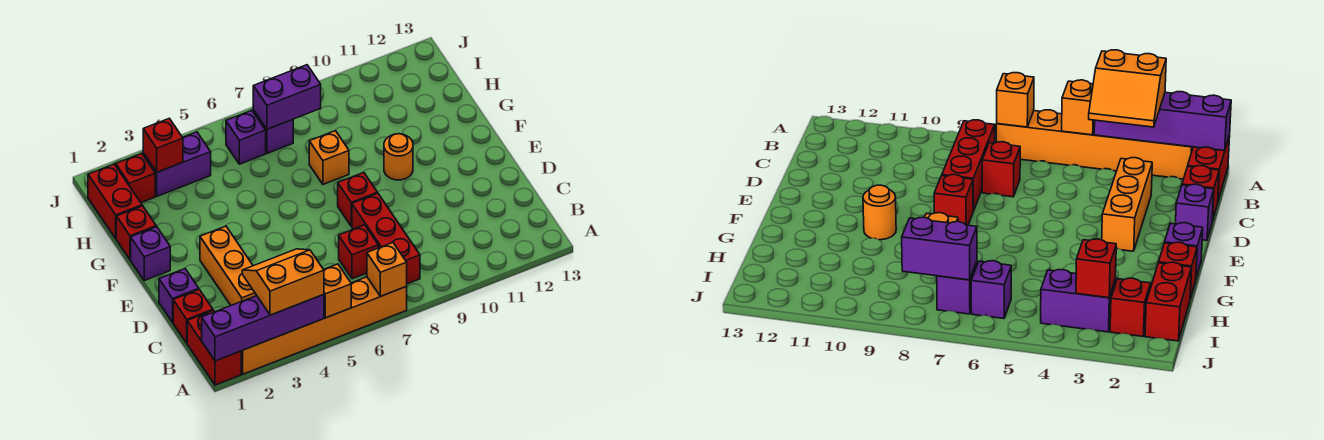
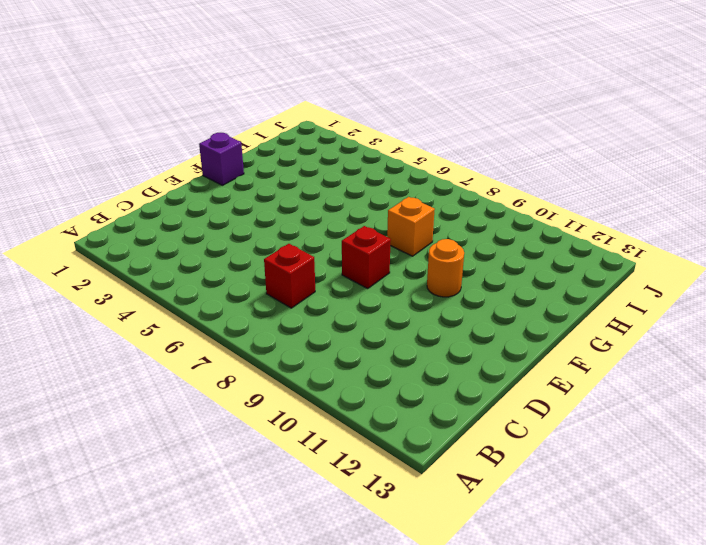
none -> red brick A1:B1 level 1
none -> orange brick A2:A7 level 1
none -> red brick B8:D8 level 1

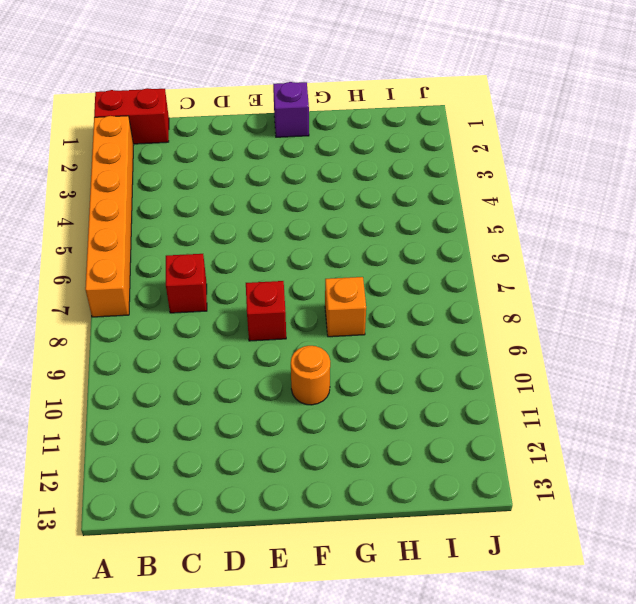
none -> red brick B8:D8 level 1
none -> red brick C1 level 1
none -> orange brick C3:E3 level 1

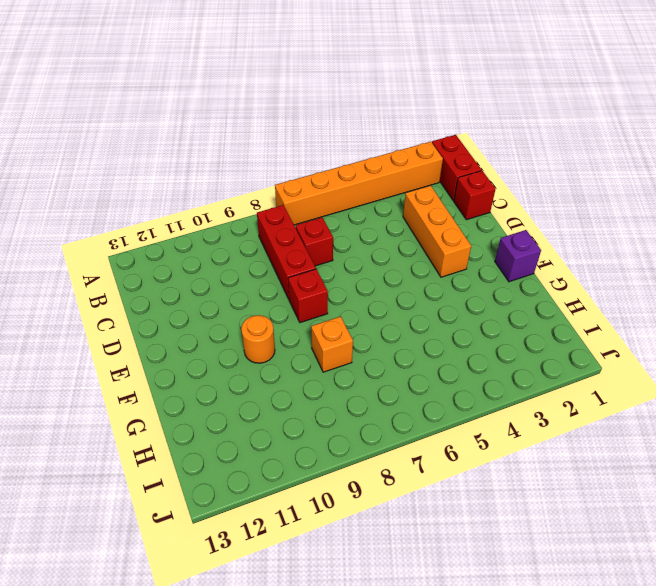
none -> purple brick D1 level 1
none -> red brick G1 level 1
none -> red brick H1:I1 level 1

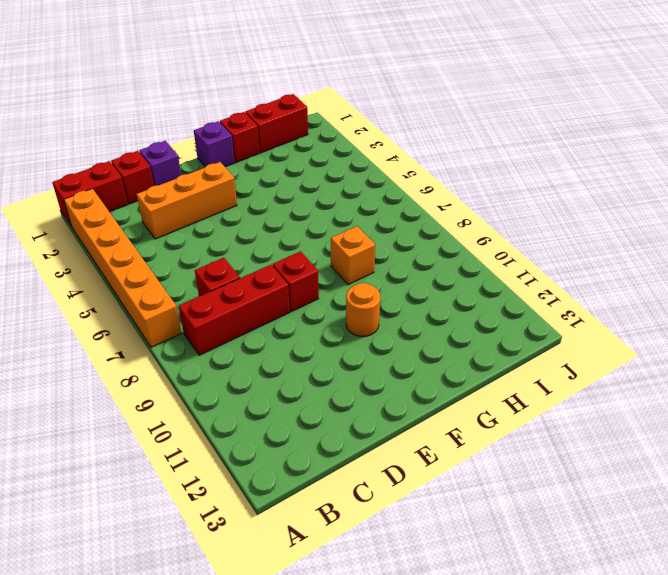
none -> red brick I2 level 1
none -> purple brick I3:I4 level 1
none -> purple brick I6 level 1

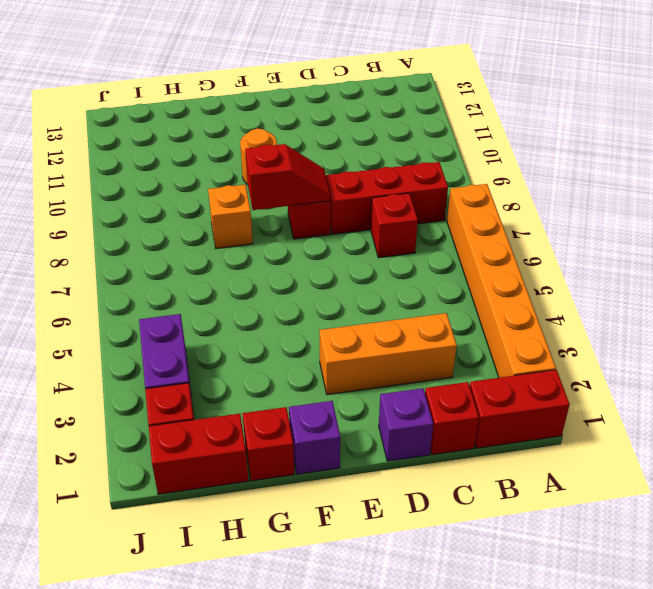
red slope E8:F8 level 2 top F -> none
none -> purple brick I6 level 1
none -> purple brick I7 level 1
none -> purple brick A1:A4 level 2

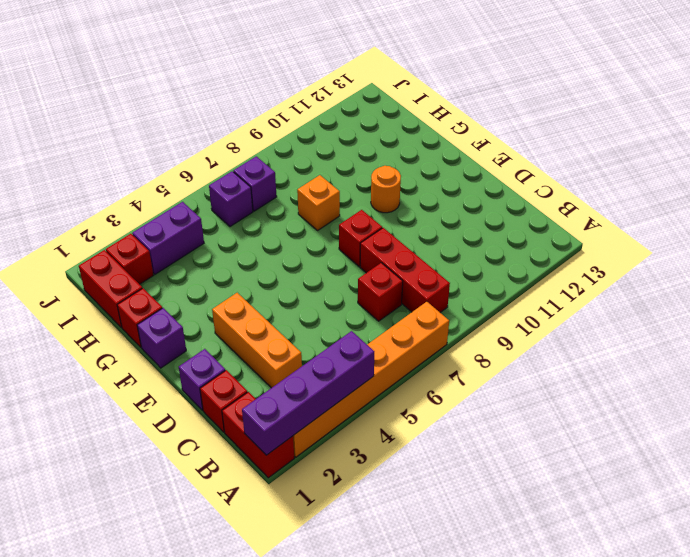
none -> orange brick A5 level 2
none -> orange brick A7 level 2
none -> red brick I3 level 2

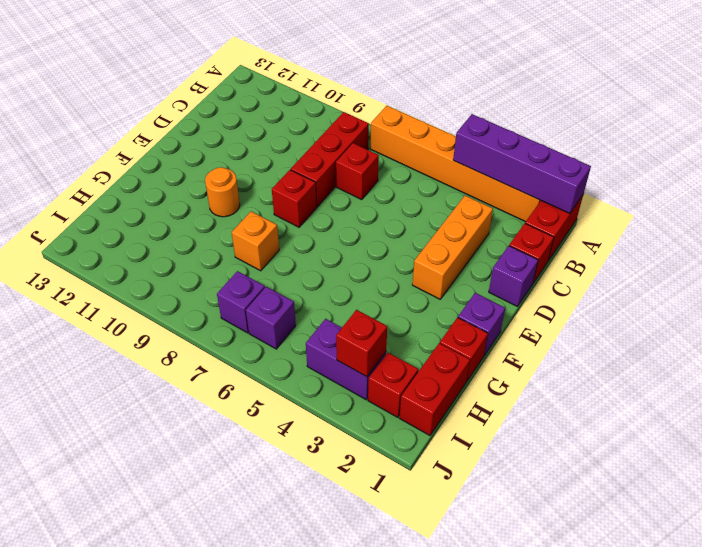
none -> orange brick A5 level 2
none -> orange brick A7 level 2
none -> purple brick I7:I8 level 2

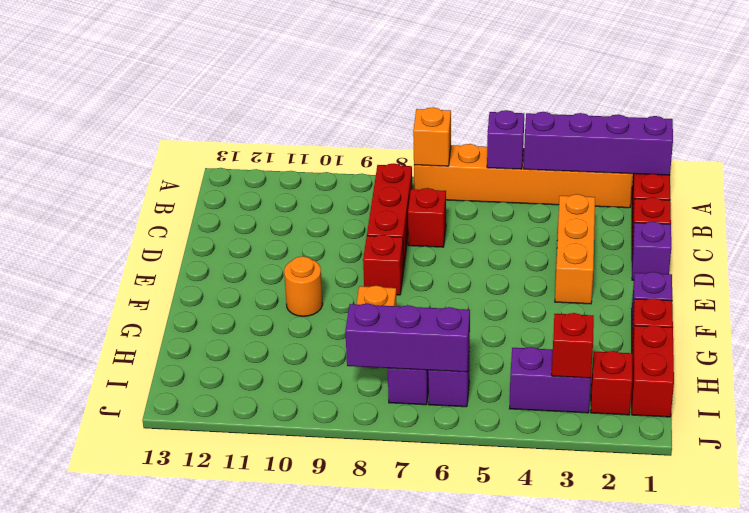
purple brick A5 level 2 -> orange brick A5 level 2
purple brick I6:I8 level 2 -> purple brick I7:I8 level 2
none -> orange slope A3:B4 level 3 top A

